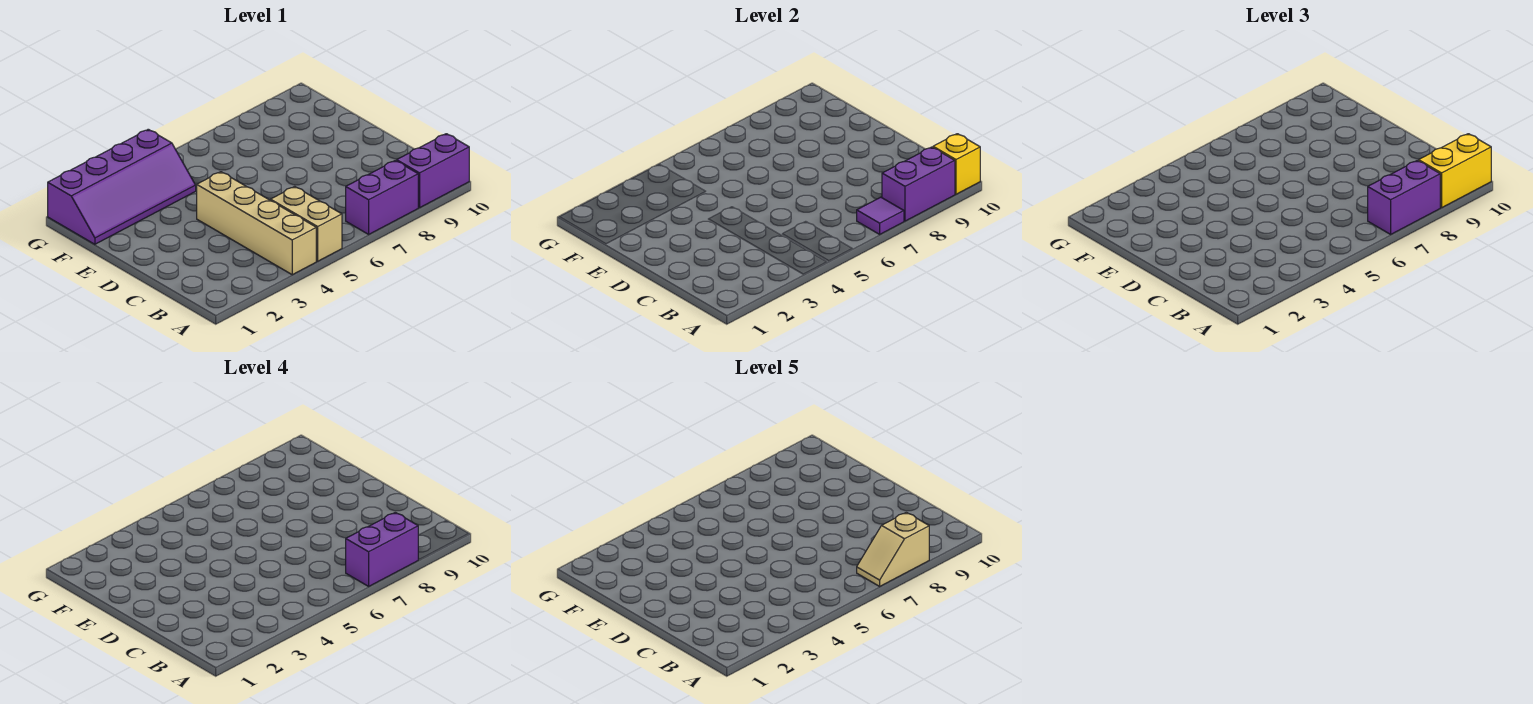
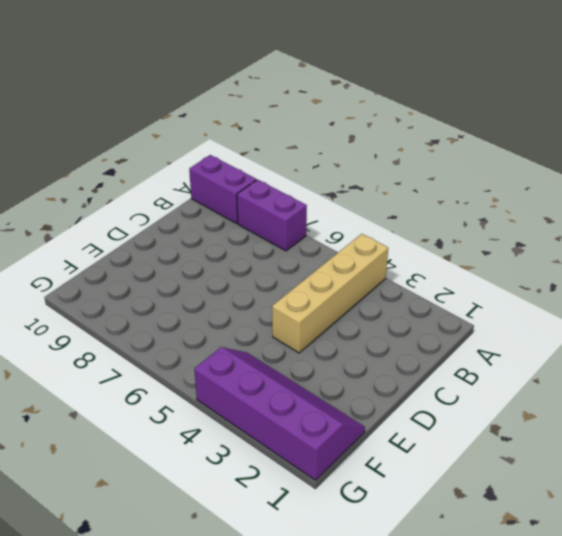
none -> tan brick A5:B5 level 1
none -> purple tile A7 level 2
none -> purple brick A8:A9 level 2

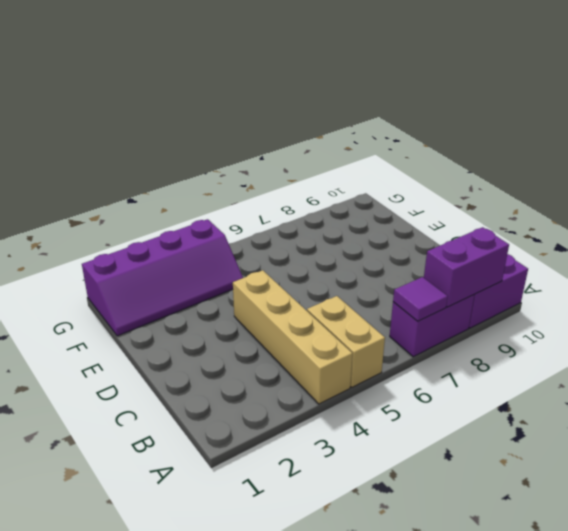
none -> yellow brick A10 level 2
none -> purple brick A7:A8 level 3
none -> yellow brick A9:A10 level 3

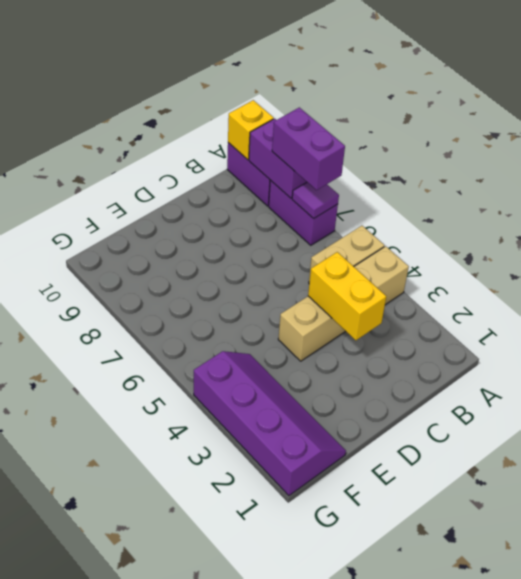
yellow brick C3:C4 level 2 -> yellow brick A9:A10 level 3
none -> purple brick A7:A8 level 4
none -> tan slope A7:A8 level 5 top 8

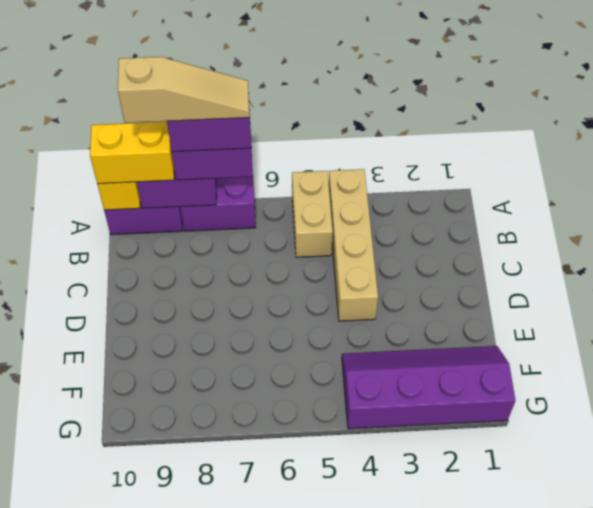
tan slope A7:A9 level 5 top 9 -> tan slope A7:A8 level 5 top 8
none -> purple tile A7 level 2

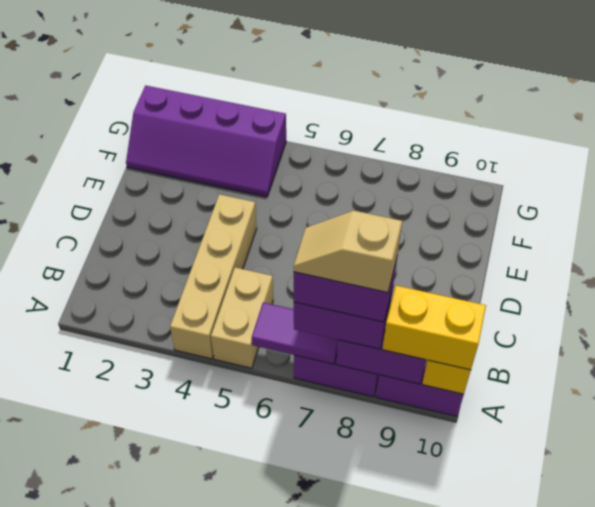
purple tile A6:A7 level 2 -> purple tile A7 level 2

